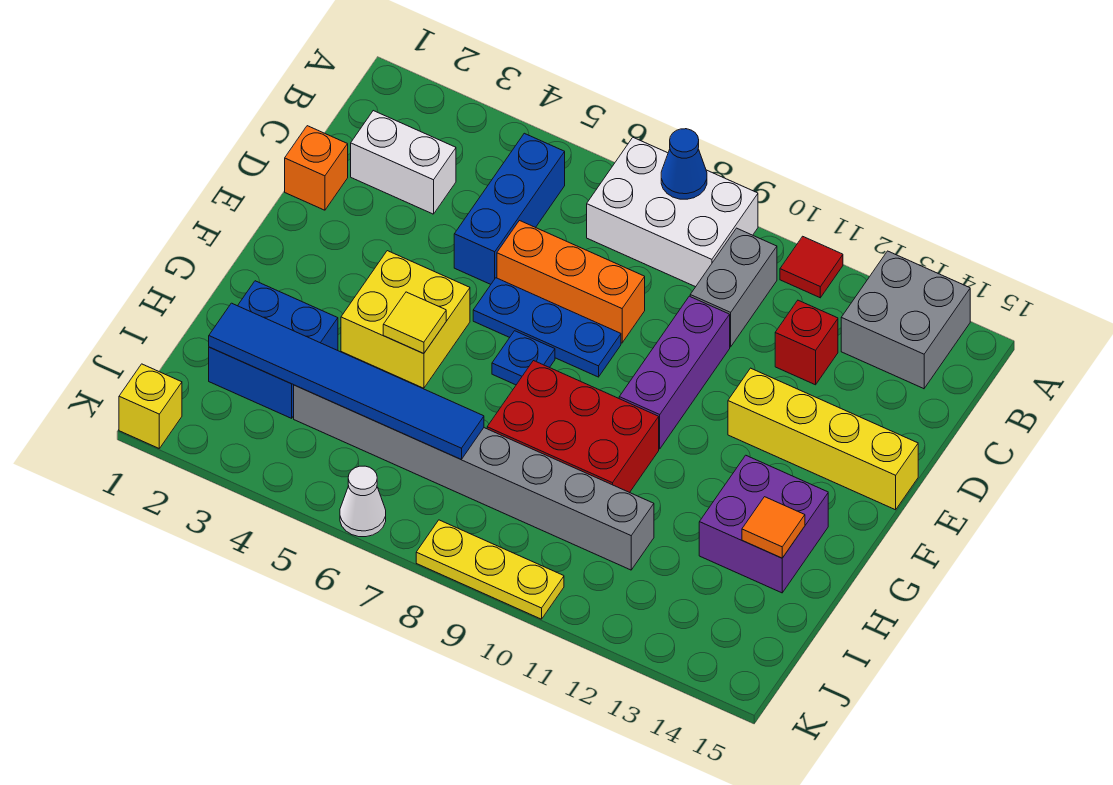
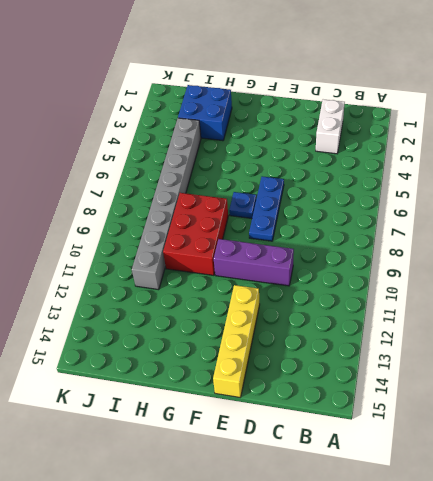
none -> white brick A7:B9 level 1
none -> red tile A11 level 1
none -> grey brick A13:B14 level 1

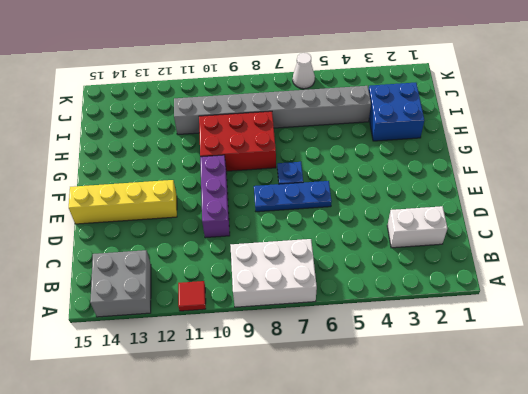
none -> blue brick B5:D5 level 1
none -> grey brick B10:C10 level 1
none -> red brick C12 level 1

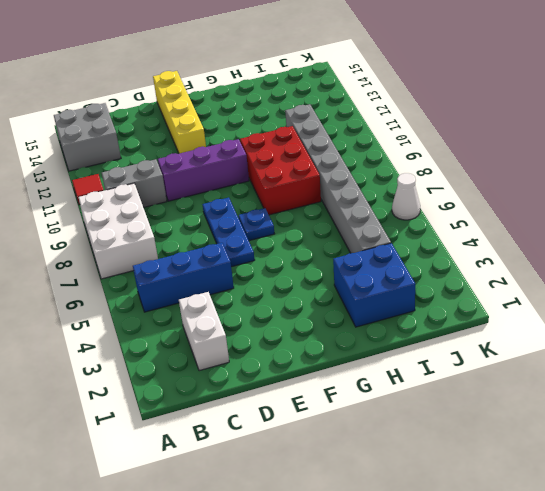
none -> red brick C12 level 1
none -> orange brick D1 level 1
none -> orange brick D6:D8 level 1

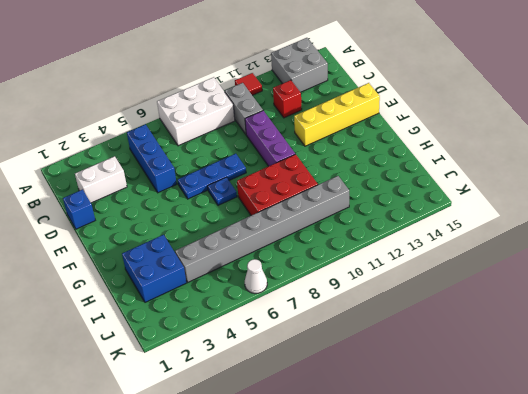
blue brick D1 level 1 -> orange brick D1 level 1
none -> orange brick D6:D8 level 1
none -> yellow brick F4:G5 level 1
none -> purple brick G13:H14 level 1

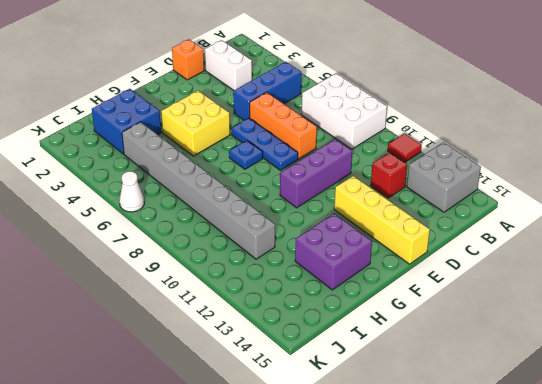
none -> grey brick B10:C10 level 1
none -> red brick G8:H10 level 1
none -> yellow brick K1 level 1

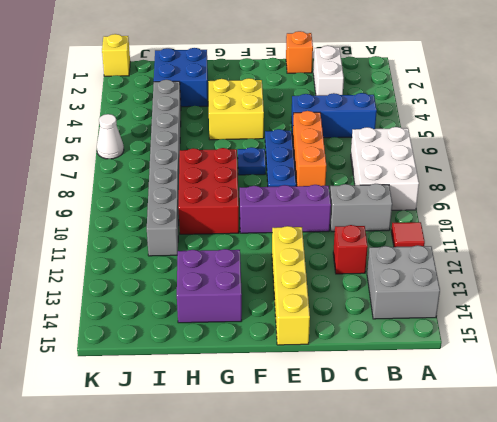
none -> yellow plate K8:K10 level 1
none -> blue cone A8 level 2
none -> yellow tile G5 level 2

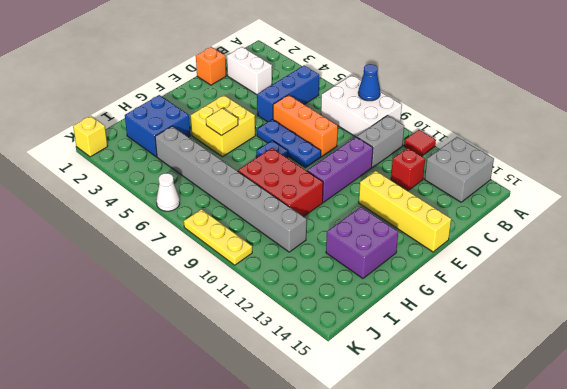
none -> orange tile H14 level 2
none -> blue tile I2:I7 level 2

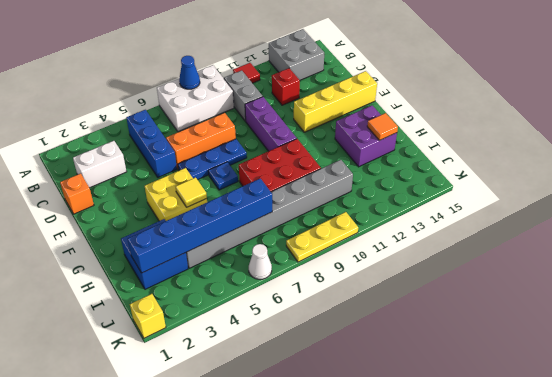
blue brick I2:I7 level 2 -> blue tile I2:I7 level 2

